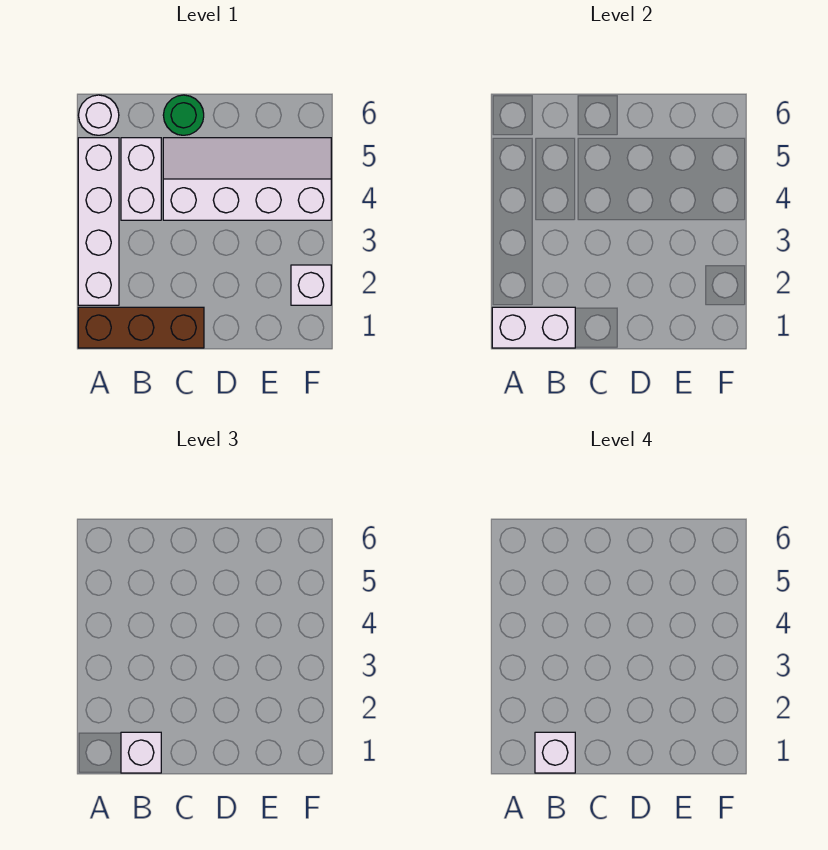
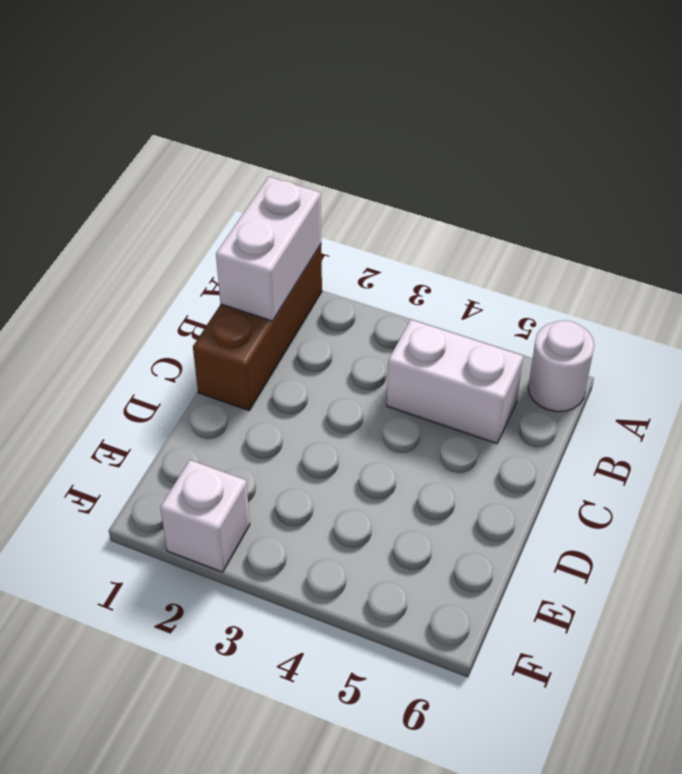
none -> white brick A2:A5 level 1
none -> white slope C4:F5 level 1 top 4

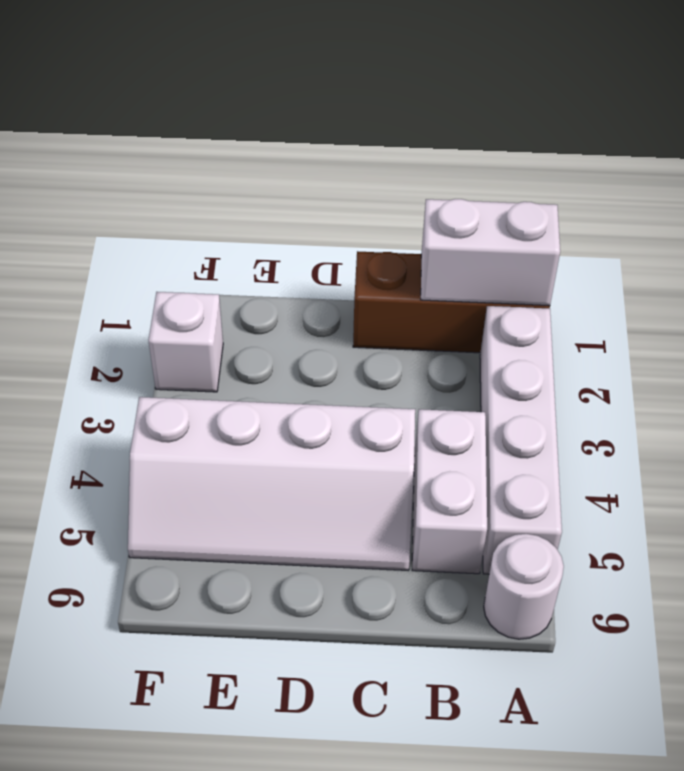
none -> green round brick C6 level 1
none -> white brick B1 level 3

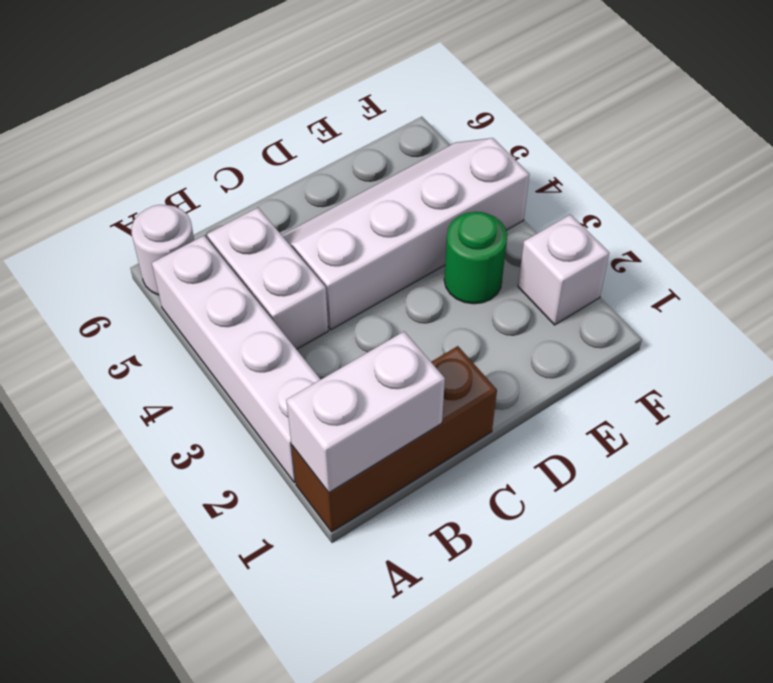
green round brick E3 level 1 -> green round brick C6 level 1
none -> white brick B1 level 3
none -> white brick B1 level 4

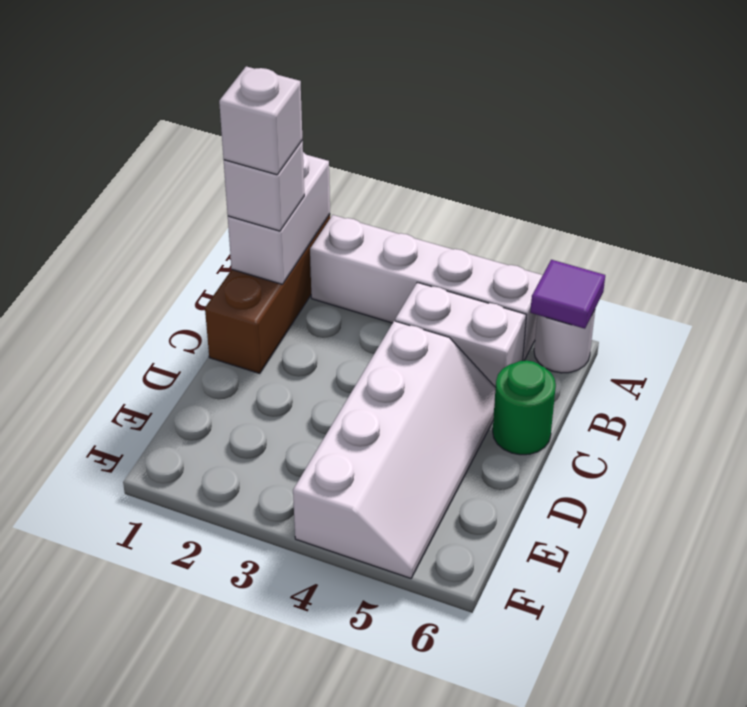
purple tile A6 level 2 -> none
none -> white brick F2 level 1

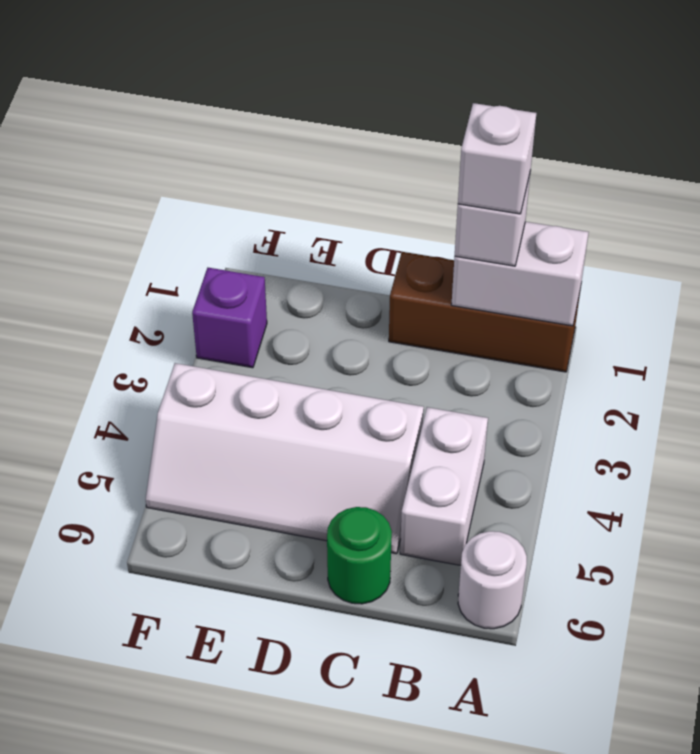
purple brick F2 level 1 -> white brick F2 level 1
none -> white brick A2:A5 level 1

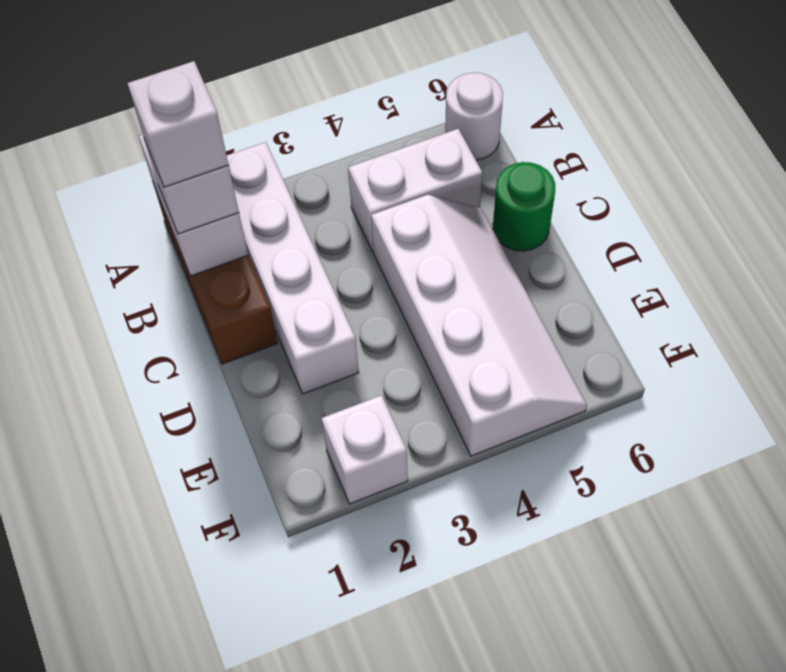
white brick A2:D2 level 1 -> white brick A2:A5 level 1

